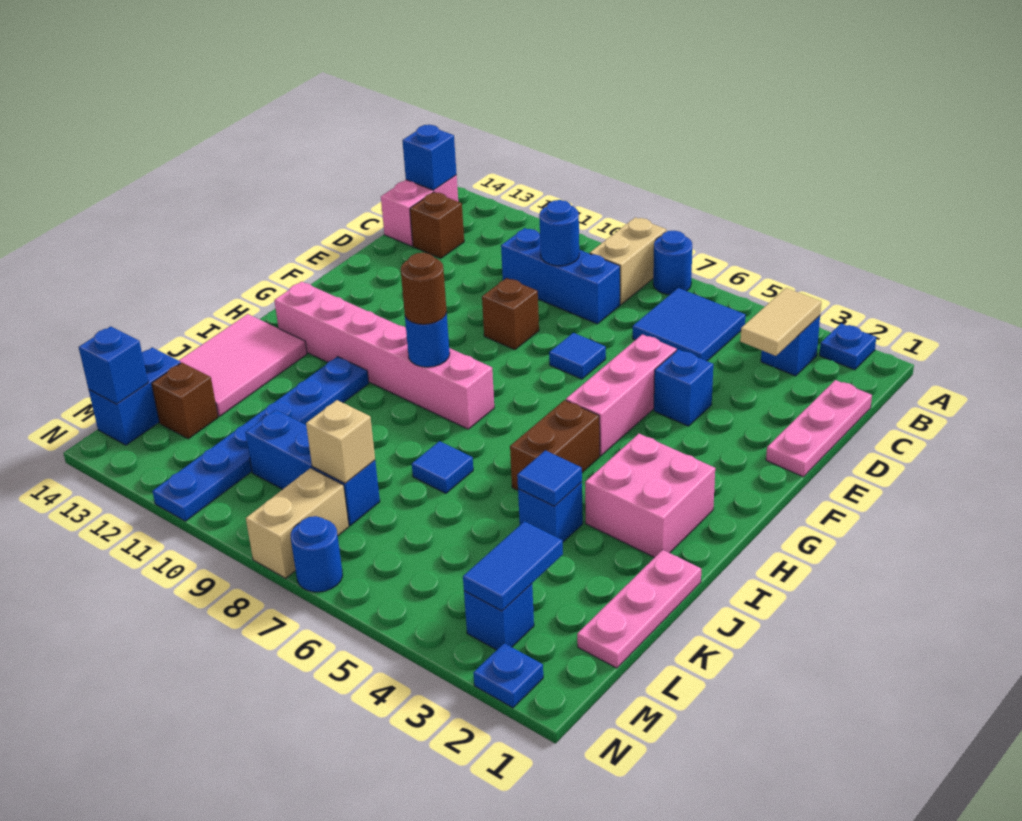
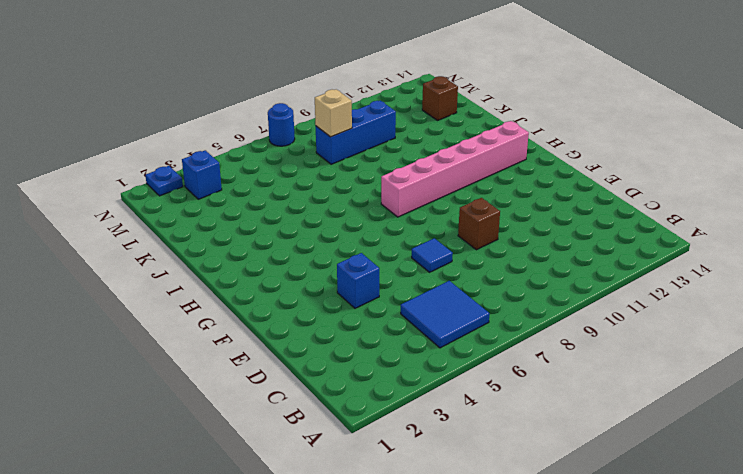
none -> blue plate A2 level 1
none -> blue round brick A7 level 1
none -> tan brick A8:B8 level 1
none -> blue brick B3 level 1

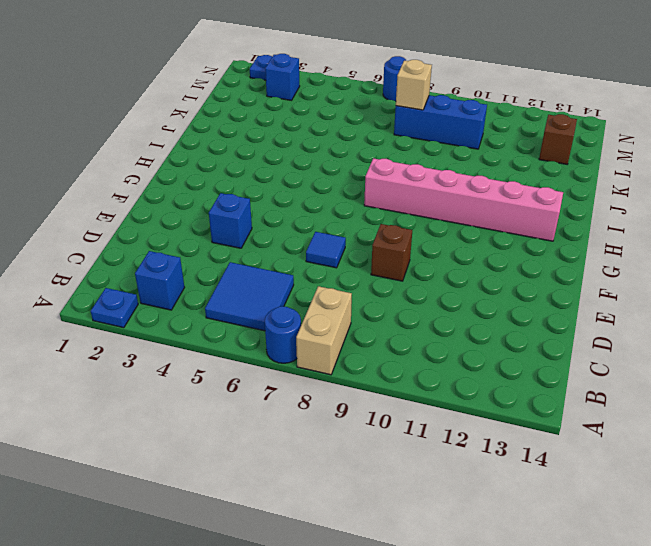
none -> pink brick B14:C14 level 1
none -> pink plate C1:E1 level 1
none -> blue brick C8:C10 level 1
none -> brown brick C13 level 1

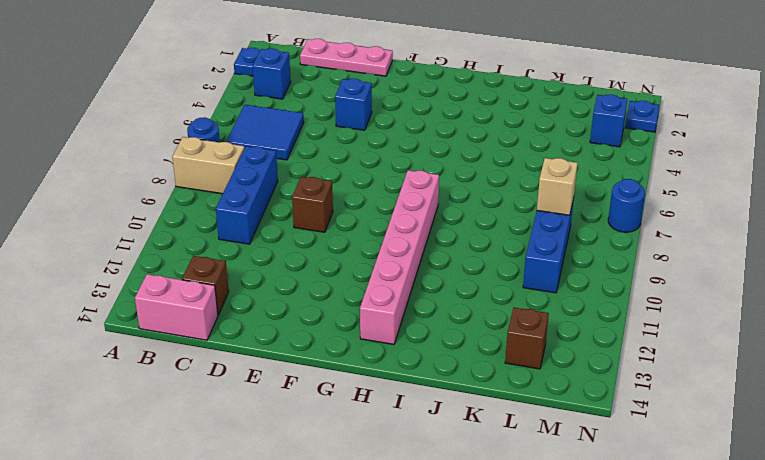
none -> pink brick E5:G5 level 1
none -> blue tile E7 level 1
none -> pink brick H2:I3 level 1
none -> brown brick H5:I5 level 1

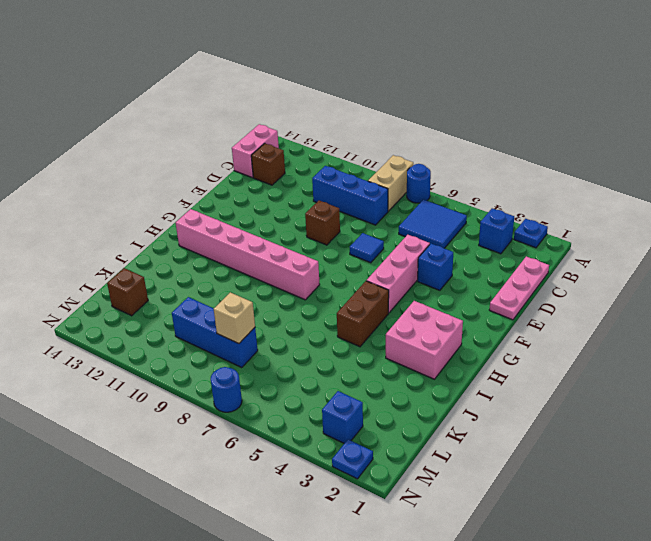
none -> blue plate I11:N11 level 1
none -> pink tile I13:K14 level 1
none -> pink plate J1:L1 level 1
none -> blue brick J4 level 1

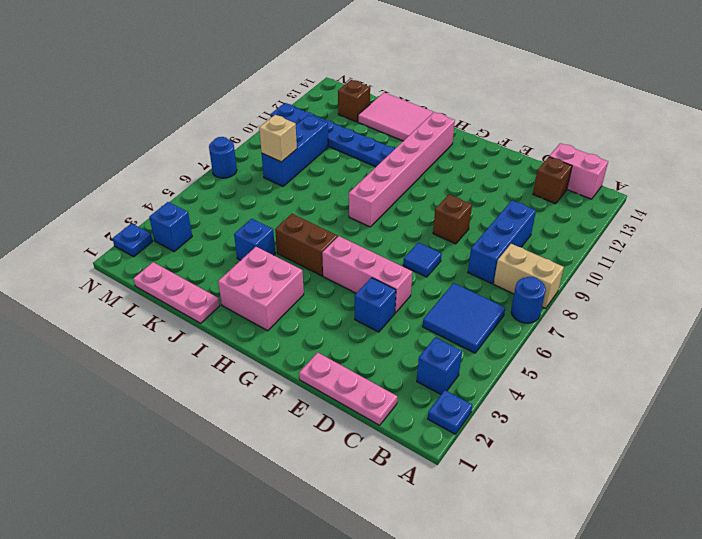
none -> blue tile J7 level 1
none -> blue brick L14:M14 level 1
none -> tan brick M8:N8 level 1
none -> tan tile B3:C3 level 2

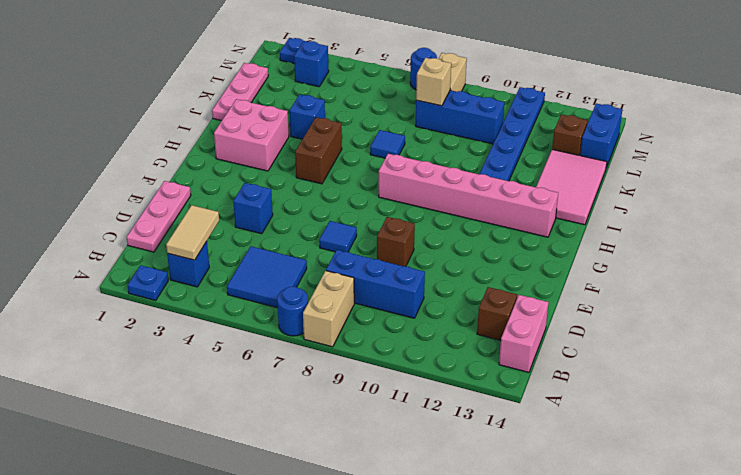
none -> pink brick E5:G5 level 1
none -> blue brick B14 level 2
none -> blue round brick C9 level 2
none -> blue round brick H9 level 2

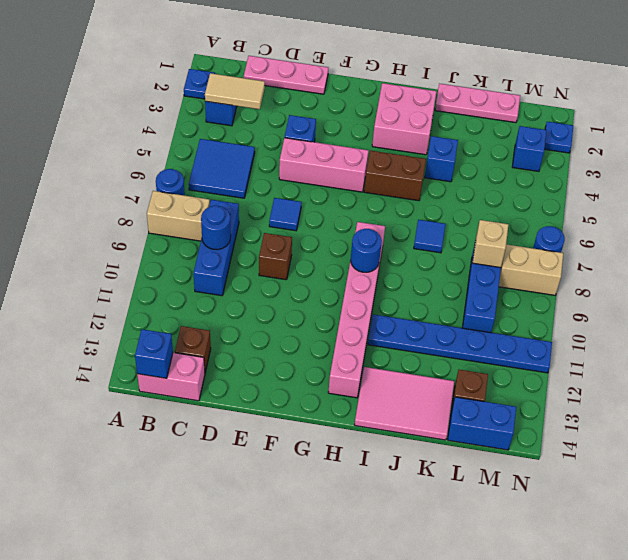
none -> blue tile J4 level 2
none -> blue tile L3:M3 level 2
none -> blue brick M14 level 2
none -> brown round brick H9 level 3

